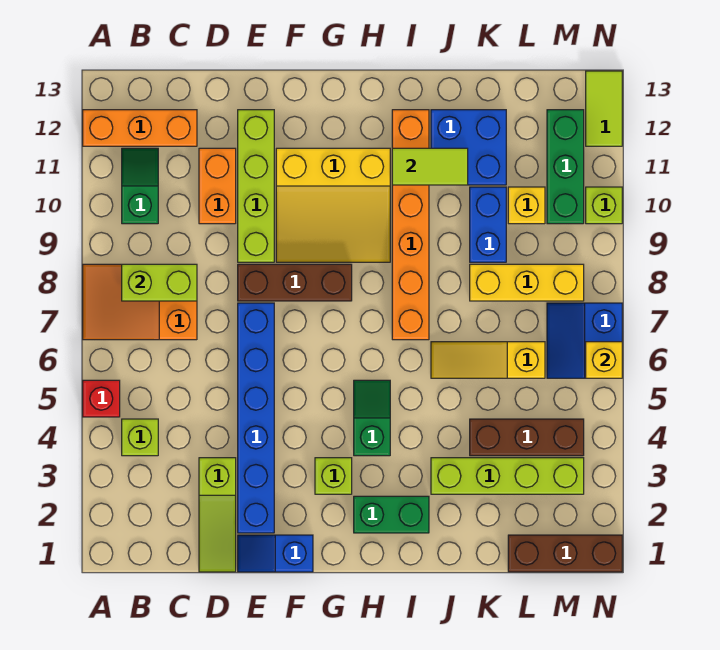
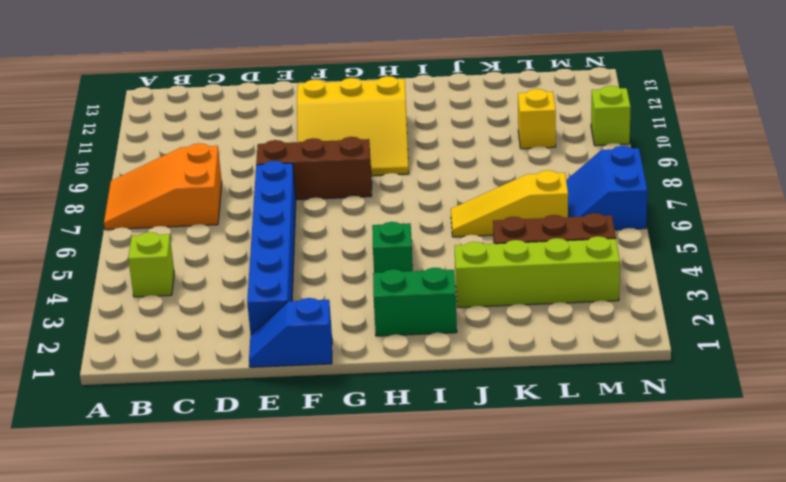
none -> red brick A5 level 1
none -> orange brick A12:C12 level 1
none -> green slope B10:B11 level 1 top 10
none -> lime slope D1:D3 level 1 top 3

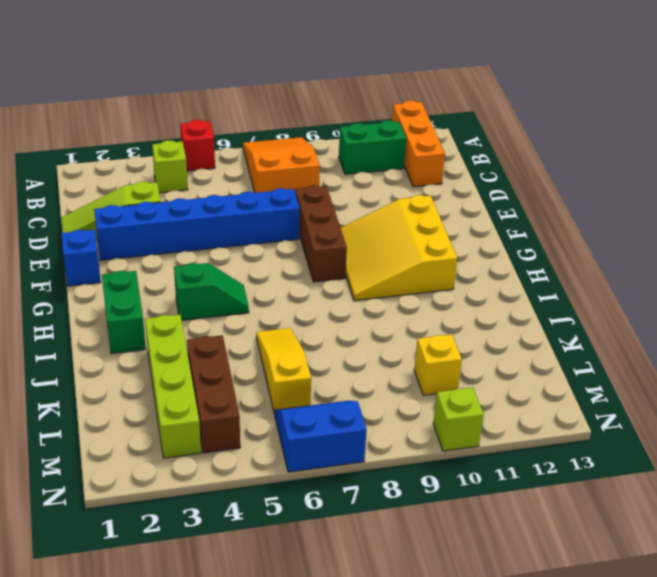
green brick B10:B11 level 1 -> green slope B10:B11 level 1 top 10
none -> orange brick D10:D11 level 1
none -> lime brick E9:E12 level 1
none -> lime brick G3 level 1
none -> orange brick I7:I12 level 1

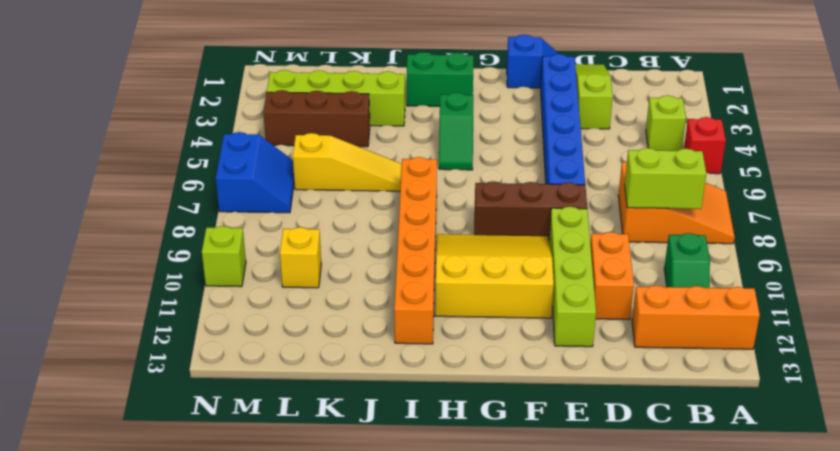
none -> lime brick G3 level 1
none -> blue brick J11:K12 level 1
none -> yellow brick K8:M8 level 1
none -> blue brick K9:K10 level 1

